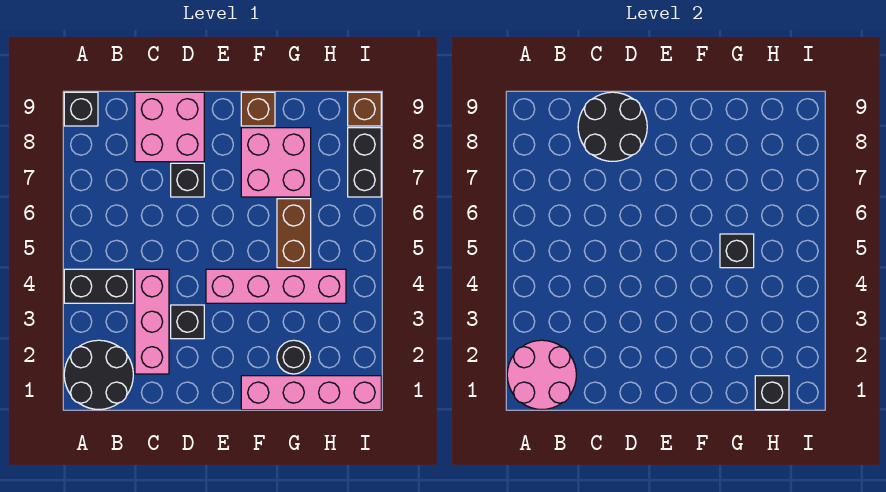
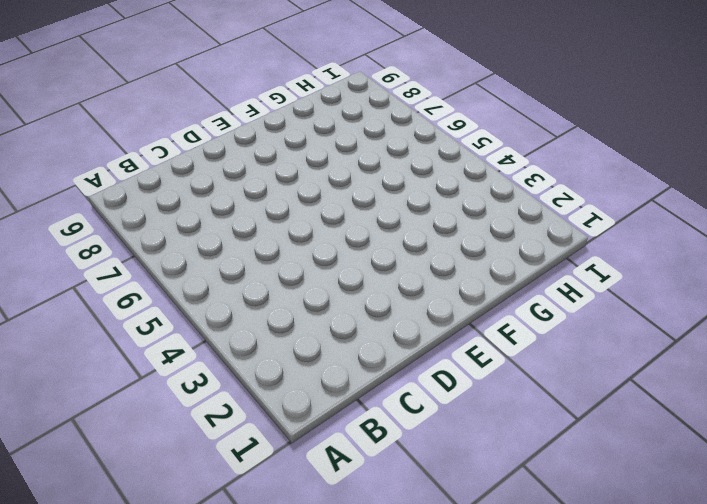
none -> black round brick A1:B2 level 1
none -> black brick A4:B4 level 1
none -> black brick A9 level 1

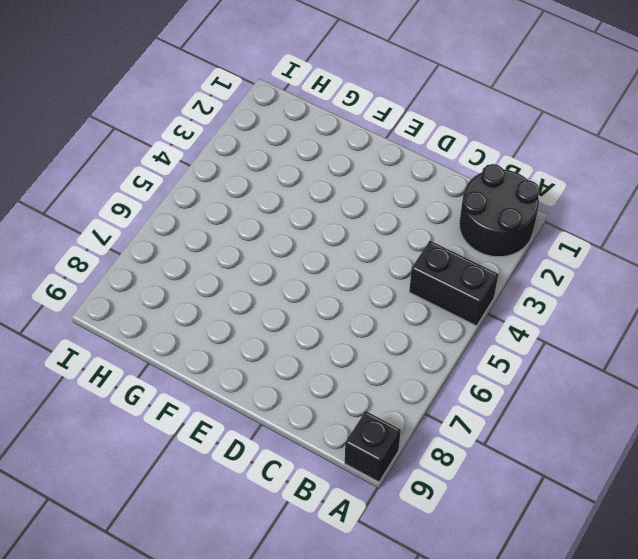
none -> pink brick C2:C4 level 1
none -> pink brick C8:D9 level 1
none -> black brick D3 level 1

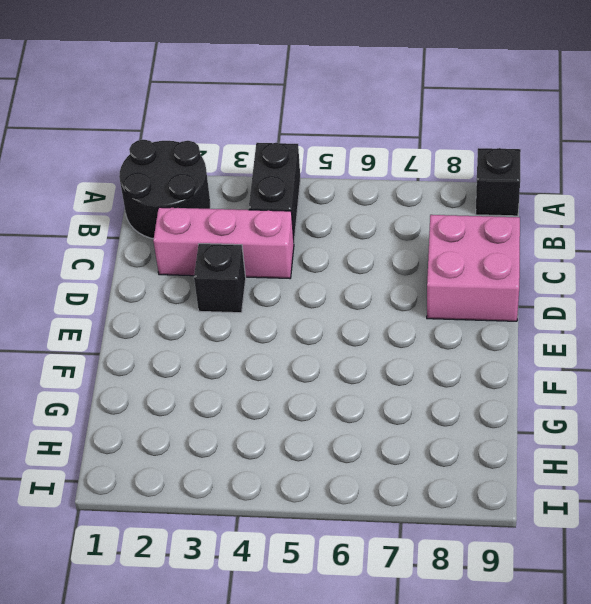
none -> black brick D7 level 1
none -> pink brick E4:H4 level 1
none -> pink brick F1:I1 level 1

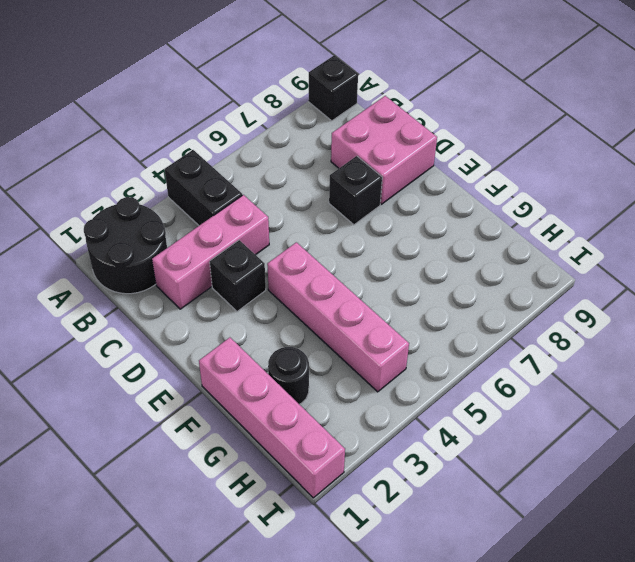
none -> pink brick F7:G8 level 1
none -> brown brick F9 level 1
none -> brown brick G5:G6 level 1

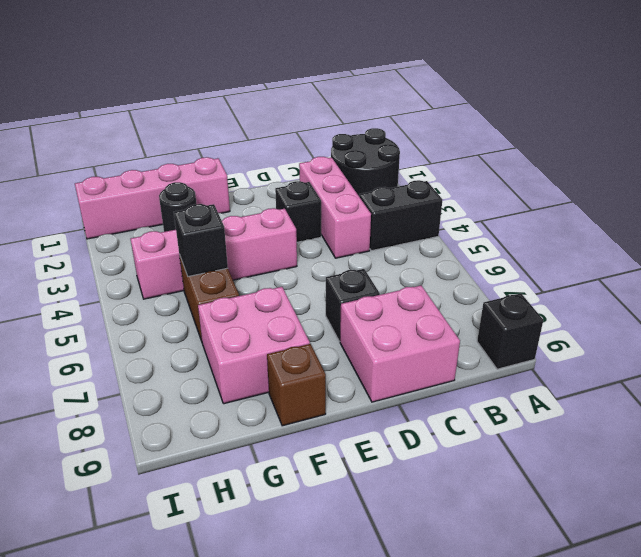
none -> black brick I7:I8 level 1
none -> brown brick I9 level 1
none -> pink round brick A1:B2 level 2

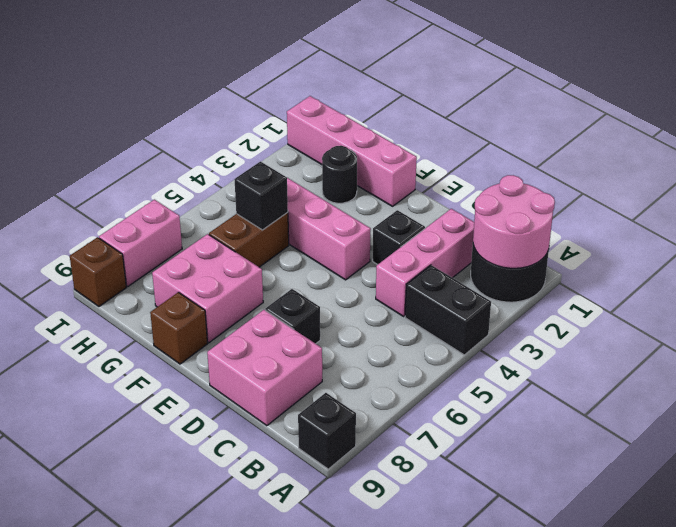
pink brick I7:I8 level 1 -> black brick I7:I8 level 1
none -> black round brick C8:D9 level 2
none -> black brick H1 level 2

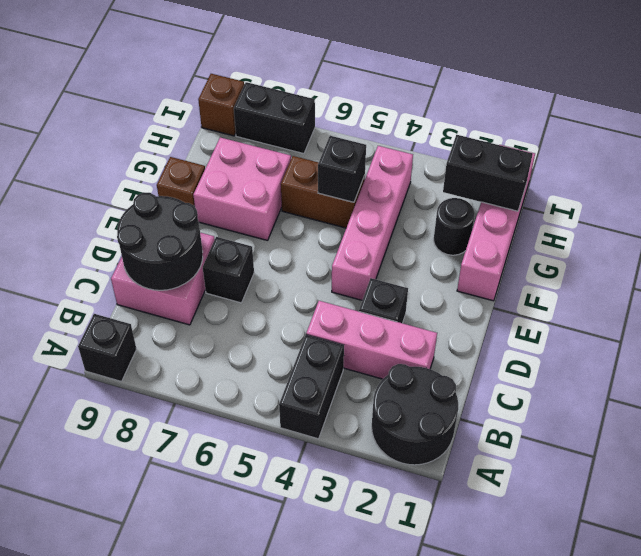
black brick H1:H2 level 2 -> black brick H1 level 2
none -> pink round brick A1:B2 level 2

